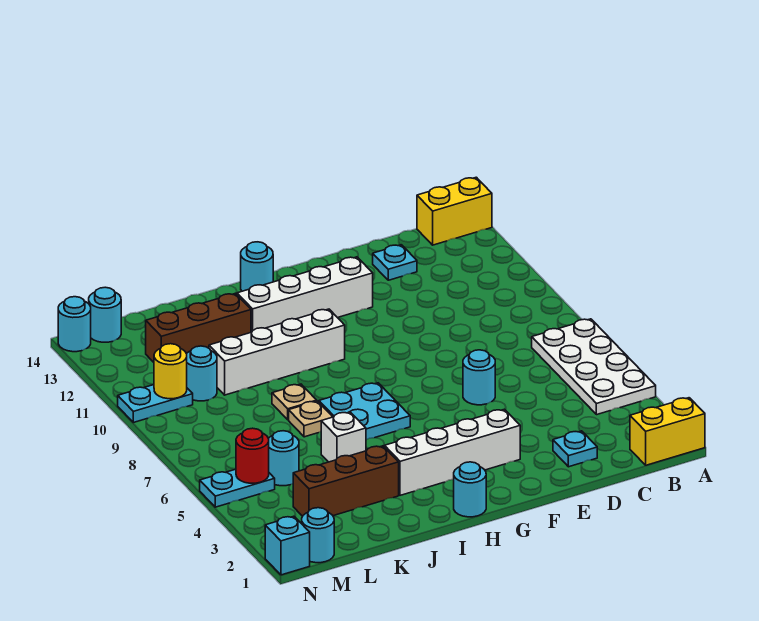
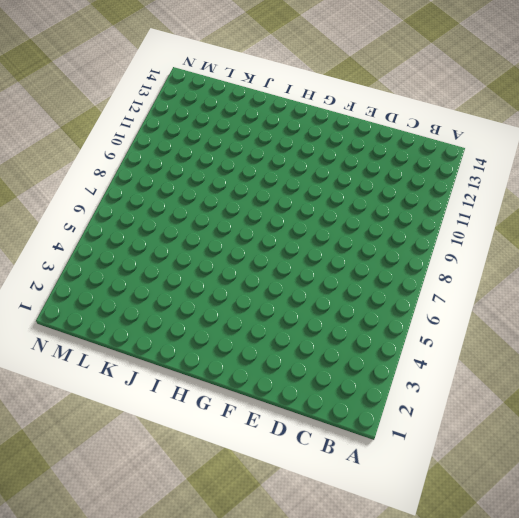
none -> yellow brick A1:B1 level 1
none -> white plate A4:B7 level 1
none -> yellow brick A14:B14 level 1

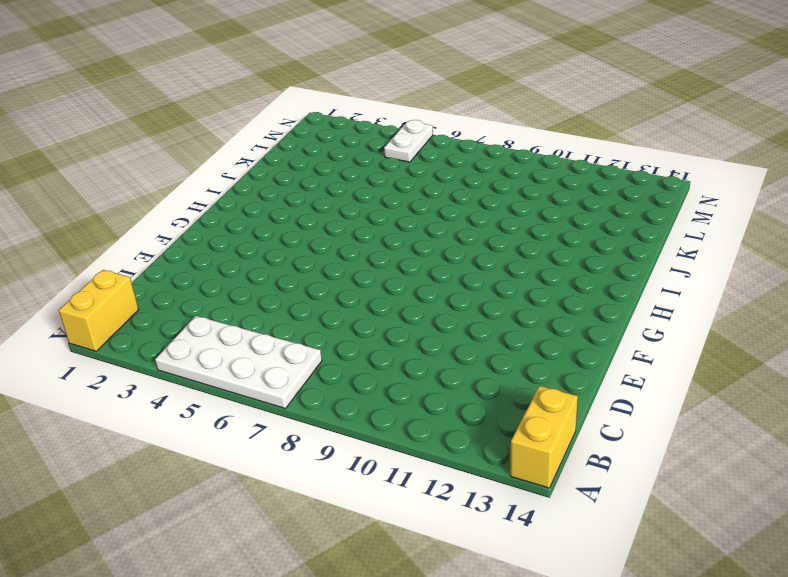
white plate M5:N5 level 1 -> cyan plate M5:N5 level 1
none -> cyan plate D2 level 1
none -> cyan plate D13 level 1
none -> cyan round brick E6 level 1

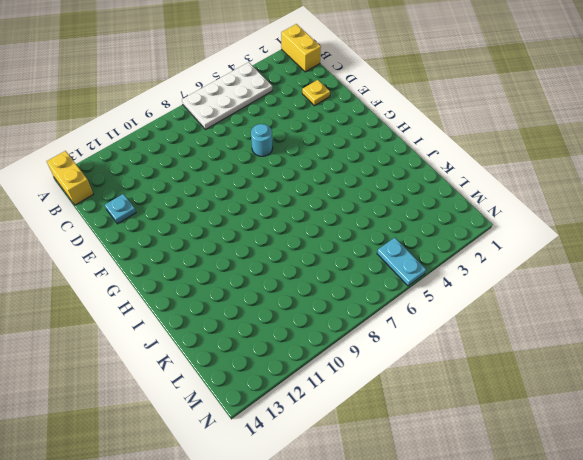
yellow plate D2 level 1 -> cyan plate D2 level 1
none -> white brick F3:I3 level 1
none -> white brick F12:I12 level 1
none -> cyan round brick H1 level 1

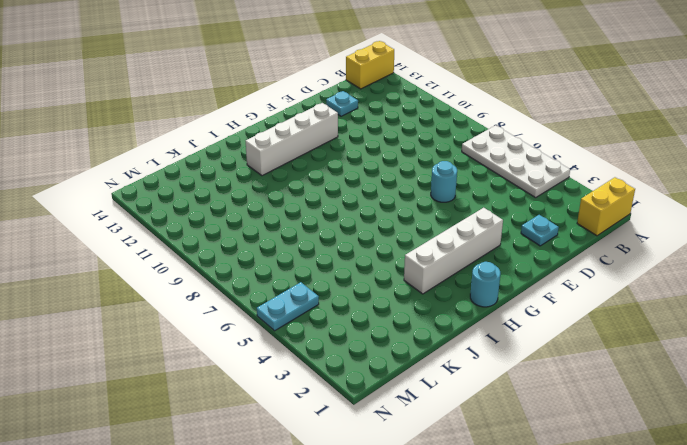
none -> cyan plate H6:I7 level 1
none -> white brick H10:K10 level 1
none -> cyan round brick H14 level 1

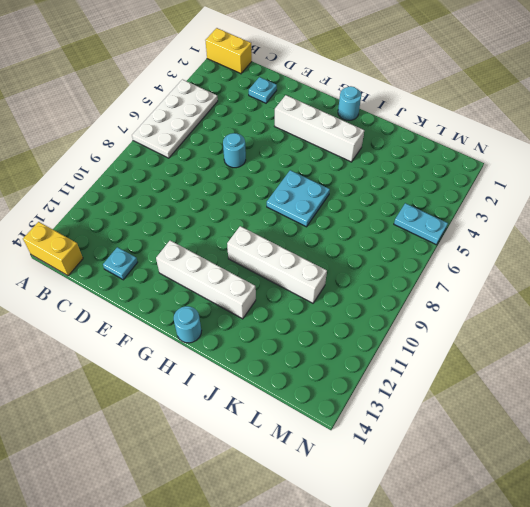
none -> brown brick J3:L3 level 1
none -> white brick J5 level 1
none -> tan plate J7 level 1

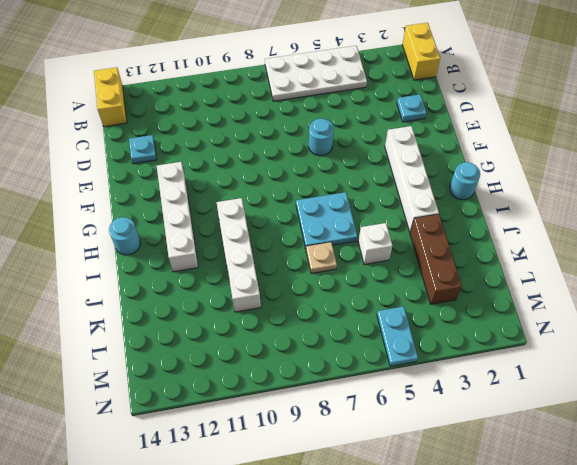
none -> tan plate J8 level 1
none -> brown brick J12:L12 level 1
none -> cyan round brick L5 level 1

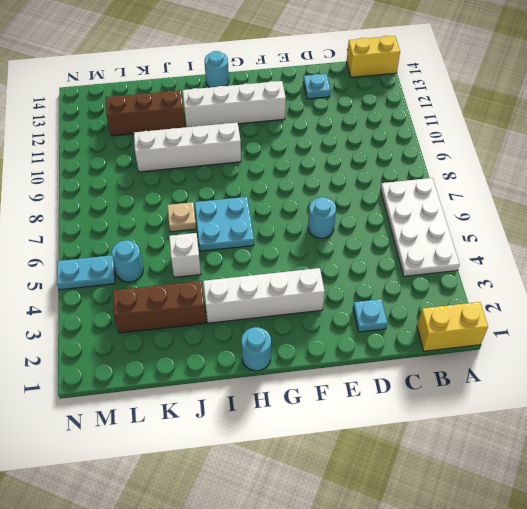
none -> tan plate J8 level 1
none -> cyan round brick L10 level 1
none -> cyan round brick M1 level 1

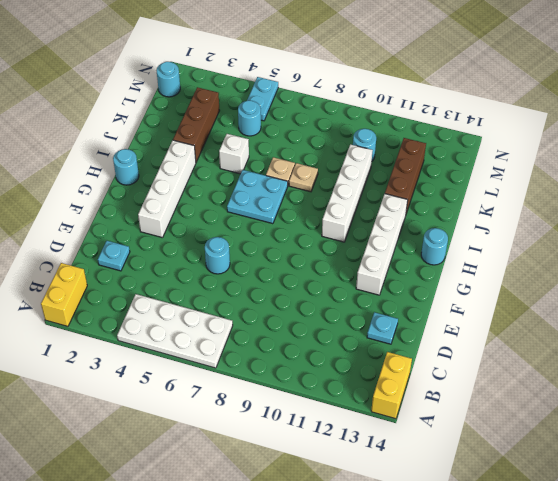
none -> cyan plate M10:N10 level 1
none -> cyan round brick M14 level 1
none -> cyan brick N1 level 1

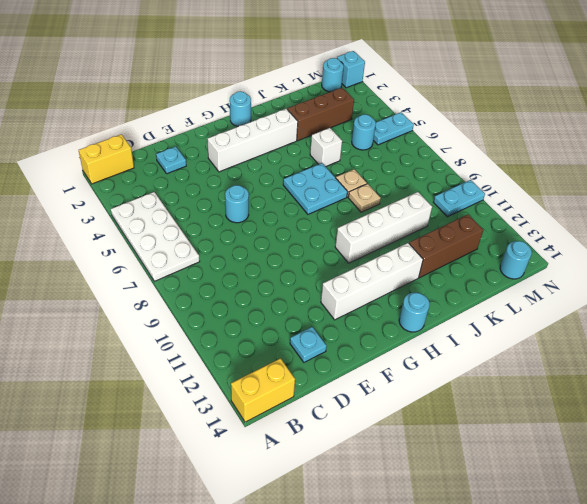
none -> cyan round brick L10 level 1
none -> cyan round brick N14 level 1
none -> red round brick M5 level 2

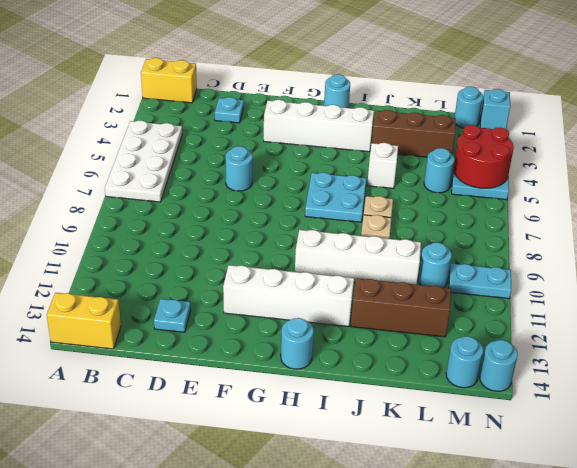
red round brick M4:N5 level 2 -> red round brick M5 level 2
none -> yellow round brick M10 level 2

